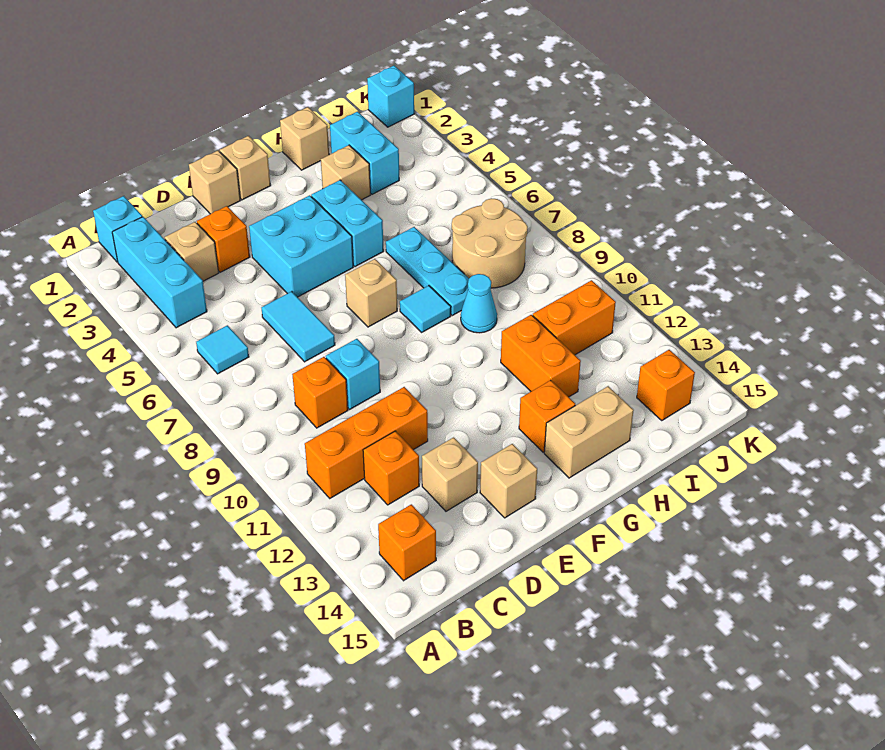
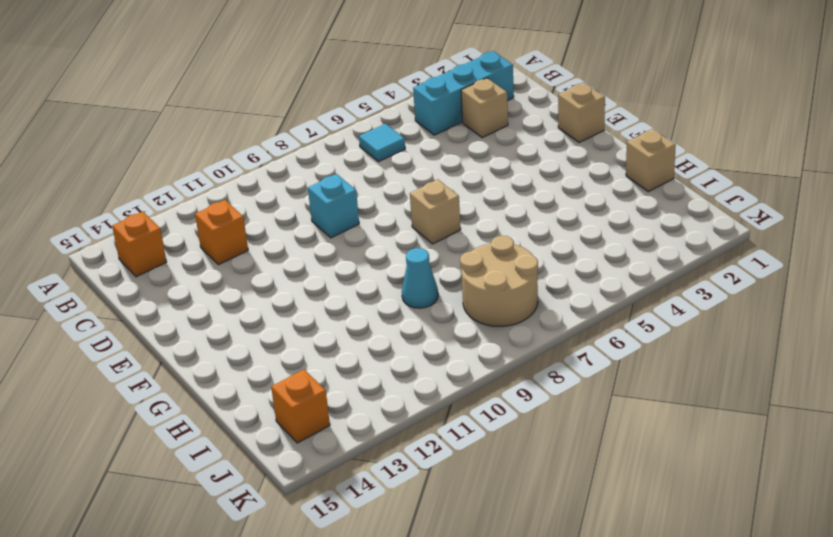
none -> cyan brick B1 level 1
none -> orange brick B11:D11 level 1
none -> orange brick C9 level 1
none -> orange brick D3 level 1

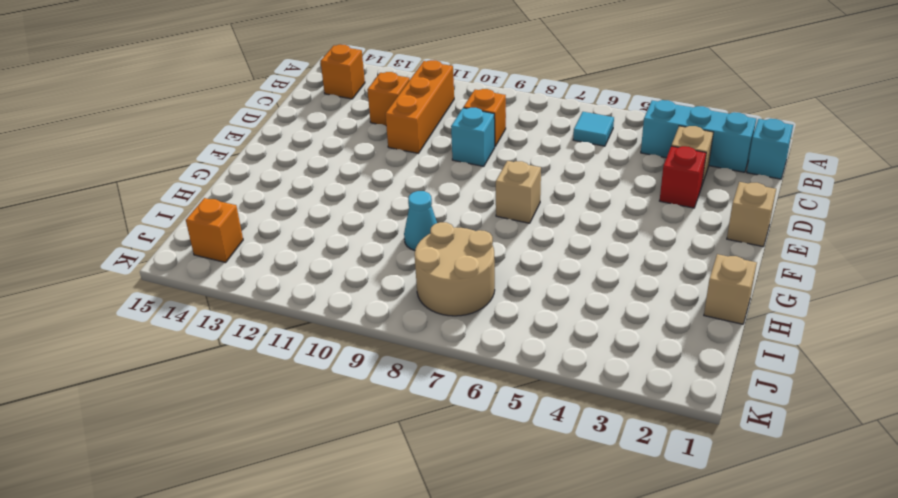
red brick D3 level 1 -> orange brick D3 level 1
none -> cyan tile D6:D7 level 1
none -> tan brick D13 level 1
none -> cyan brick E4:F5 level 1
none -> tan brick E14 level 1

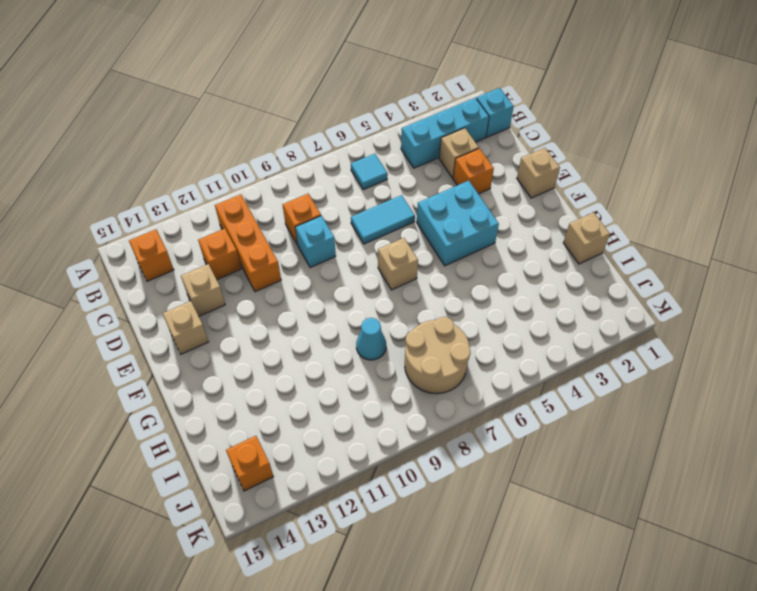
none -> tan brick F1 level 1
none -> cyan brick G4:G5 level 1
none -> cyan tile G8 level 1
none -> orange brick G13 level 1

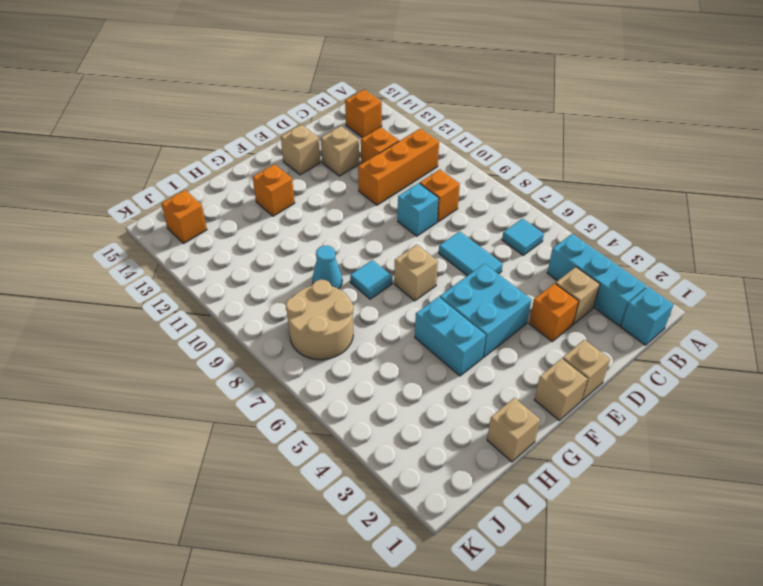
none -> tan brick G14:H14 level 1
none -> tan brick H3 level 1
none -> cyan plate H6:H8 level 1
none -> orange brick H11:H12 level 1

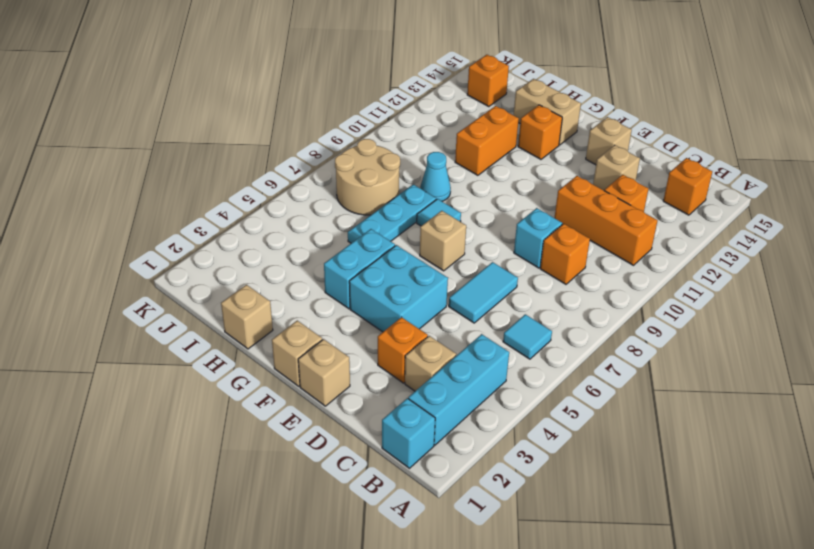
none -> tan brick H3 level 1
none -> cyan brick I2:I3 level 1
none -> orange brick I11:J11 level 1
none -> cyan brick K1 level 1

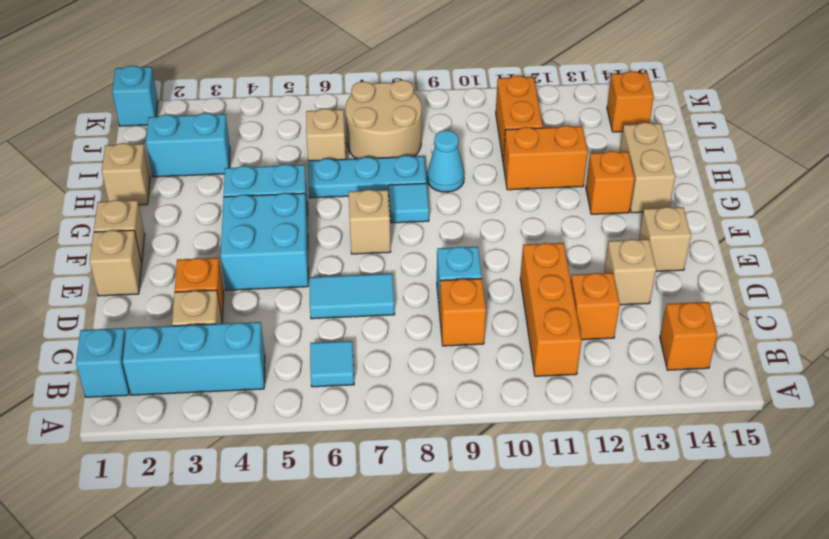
tan brick I6 level 1 -> tan brick H3 level 1

